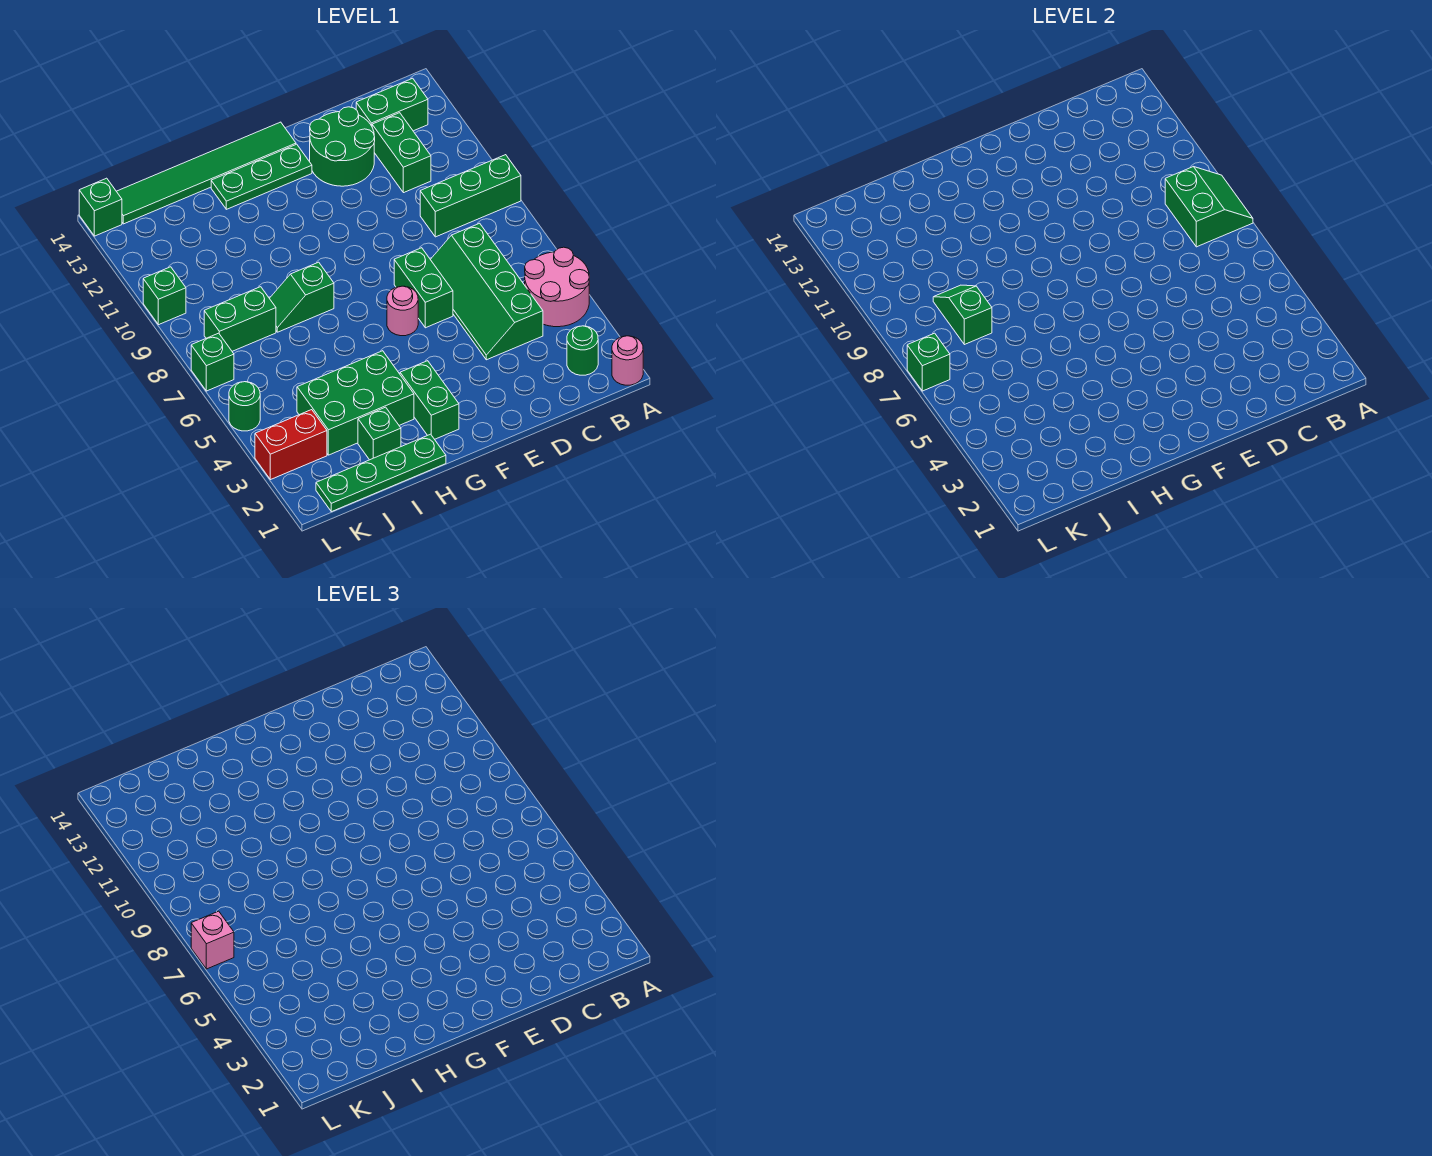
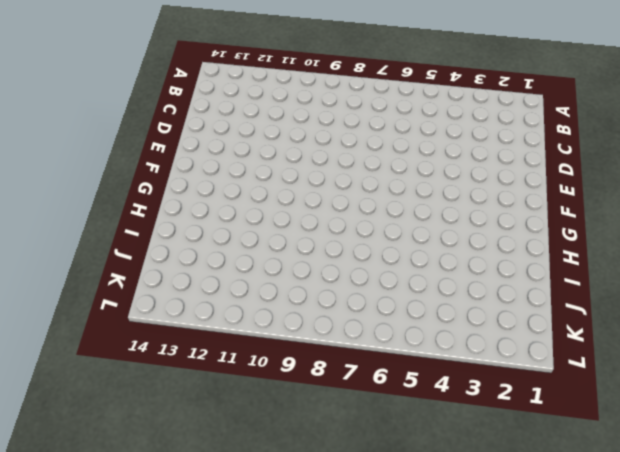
none -> pink round brick A1 level 1
none -> pink round brick A4:B5 level 1
none -> green brick A9:C9 level 1

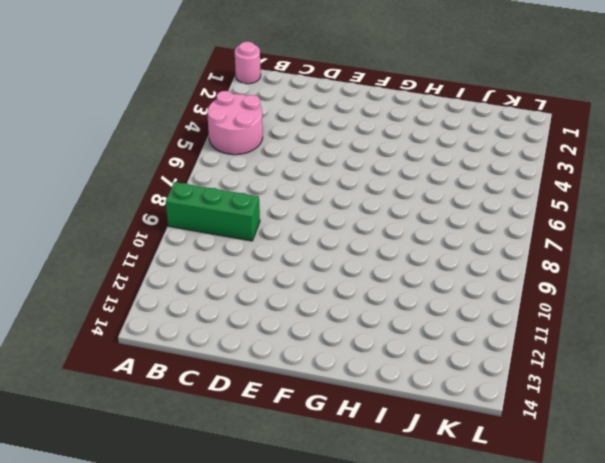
none -> green round brick B2 level 1
none -> green brick B13:C13 level 1
none -> green slope C4:D7 level 1 top C

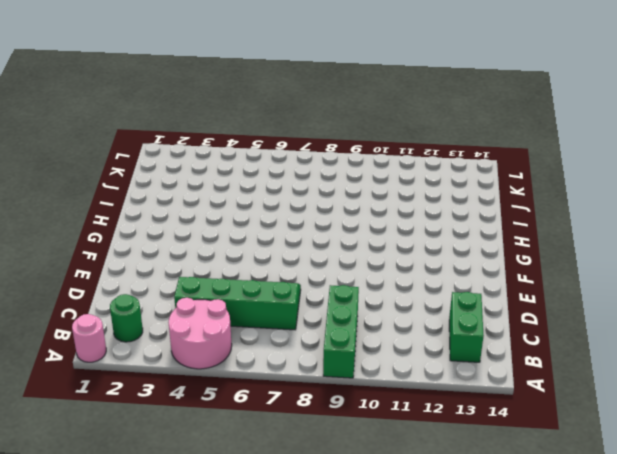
none -> green brick C11:C12 level 1
none -> green round brick D12:E13 level 1
none -> green brick E6:E7 level 1

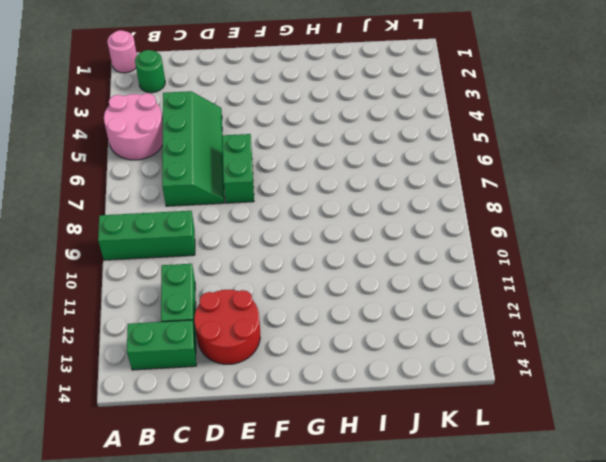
red round brick D12:E13 level 1 -> green round brick D12:E13 level 1
none -> pink round brick F6 level 1
none -> green plate F13:H13 level 1
none -> green tile F14:K14 level 1

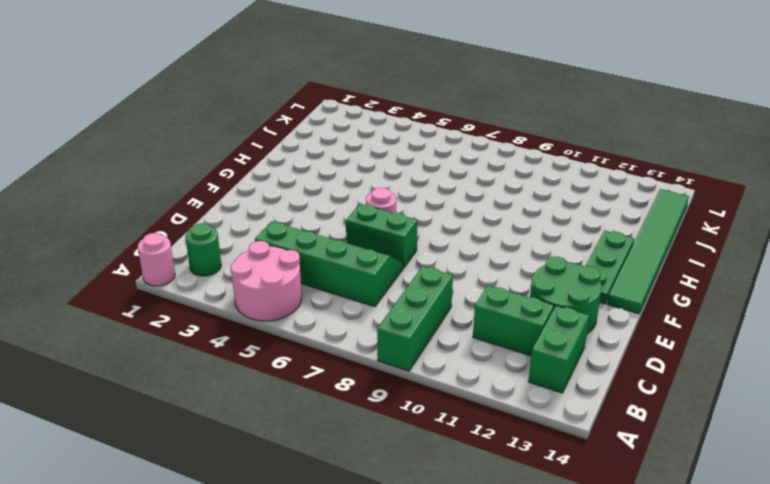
none -> green brick G2:G3 level 1
none -> green plate H1:K1 level 1
none -> green brick H3:J4 level 1

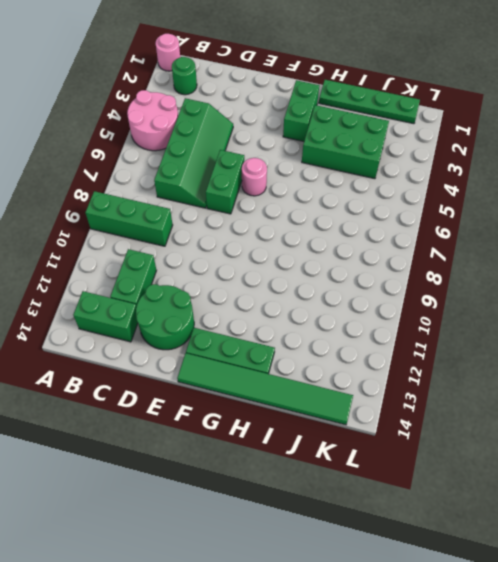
none -> green slope H8:I8 level 1 top H
none -> green brick I2 level 1
none -> green brick J8:K8 level 1

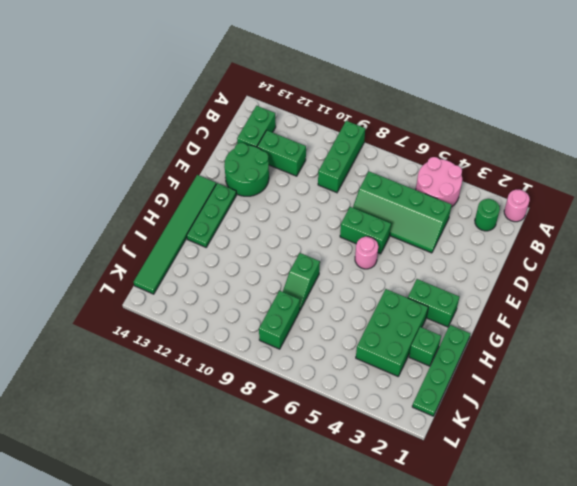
none -> red brick K3:L3 level 1
none -> green round brick L5 level 1
none -> green brick L7 level 1

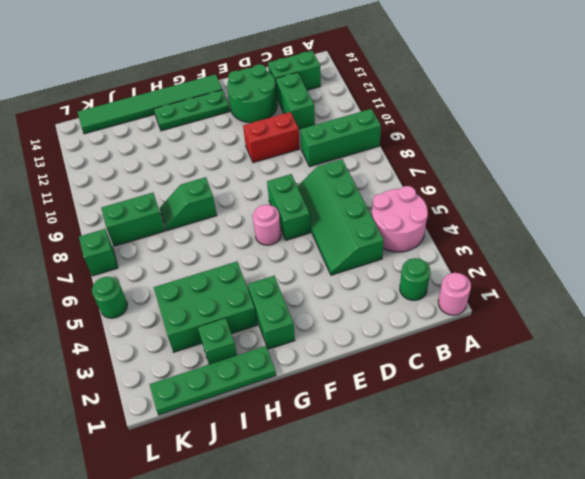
red brick D10:E10 level 1 -> red brick K3:L3 level 1
none -> green brick L10 level 1
none -> green brick L14 level 1
none -> green slope A8:B9 level 2 top B

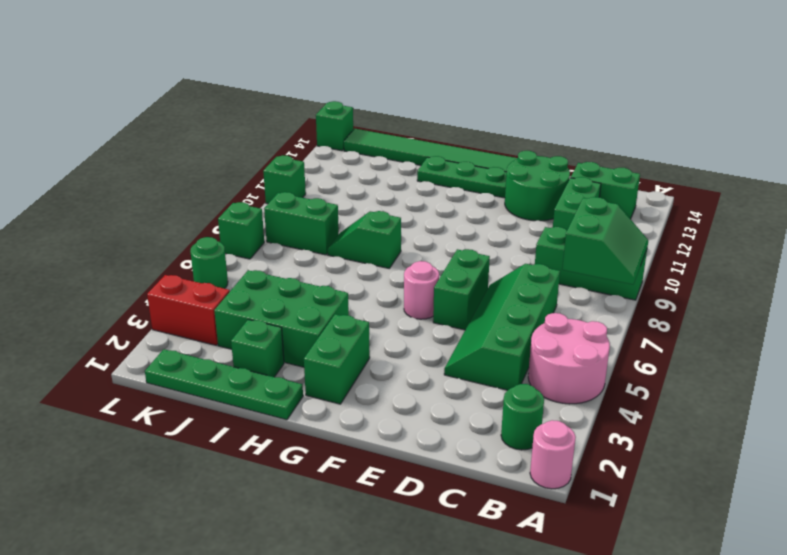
none -> green slope J8:J9 level 2 top 8
none -> green brick L7 level 2
none -> pink brick L7 level 3

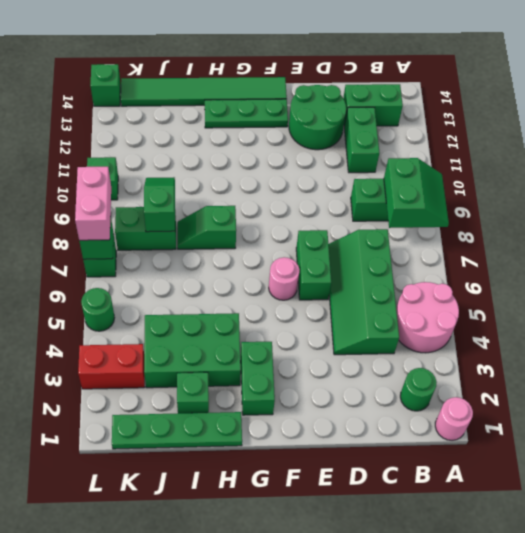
pink brick L7:L8 level 3 -> pink brick L7 level 3

